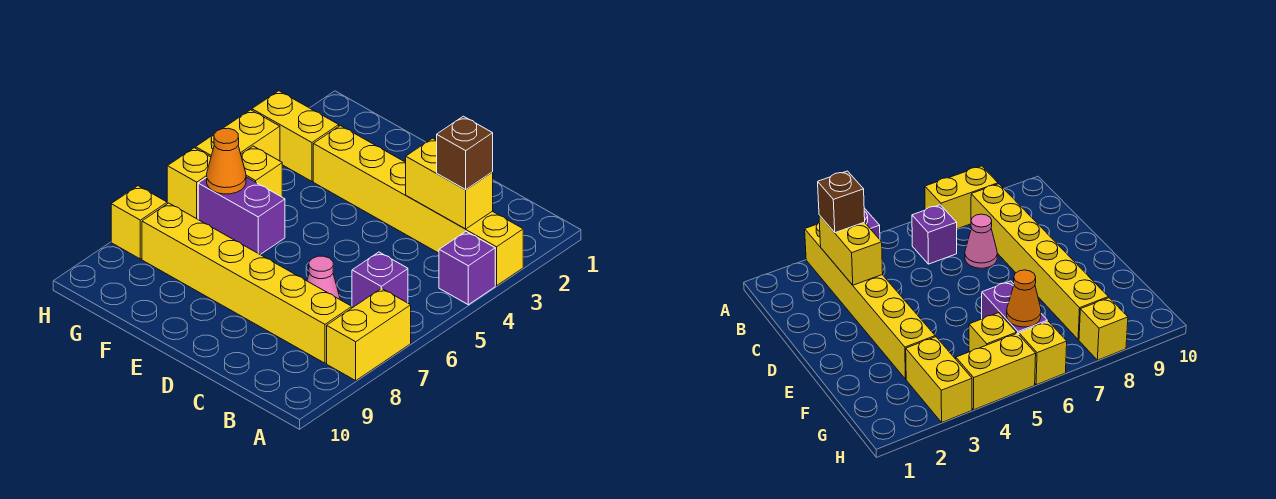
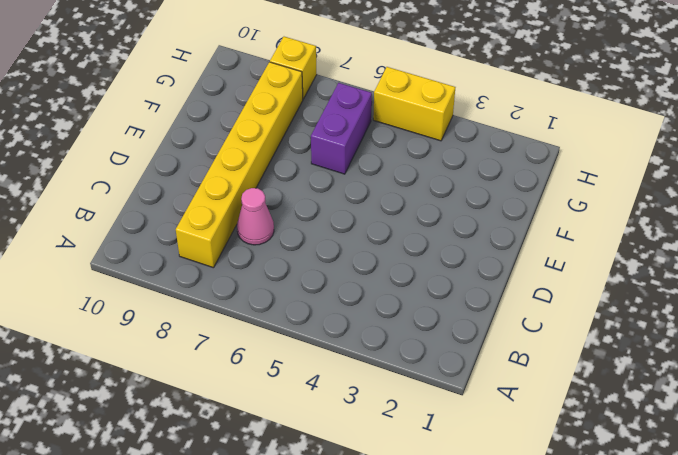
none -> yellow brick A3:F3 level 1
none -> purple brick A4 level 1
none -> yellow brick A7:A8 level 1

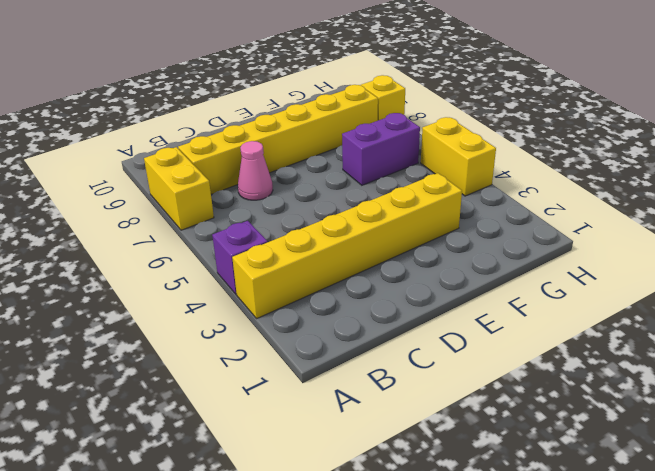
none -> purple brick B6 level 1
none -> yellow brick G3:H3 level 1
none -> yellow brick G5 level 1

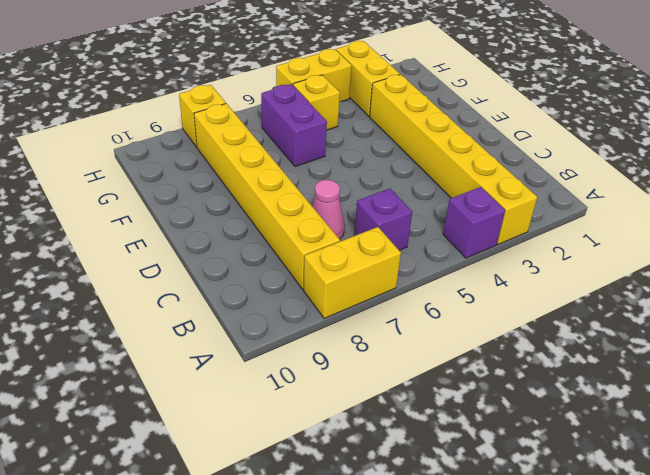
none -> yellow brick H6 level 1
none -> yellow brick B3:C3 level 2
none -> orange cone G6 level 2

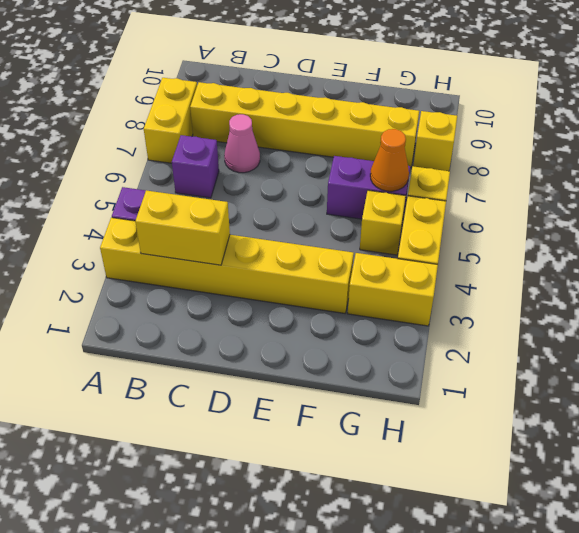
none -> brown brick B3 level 3

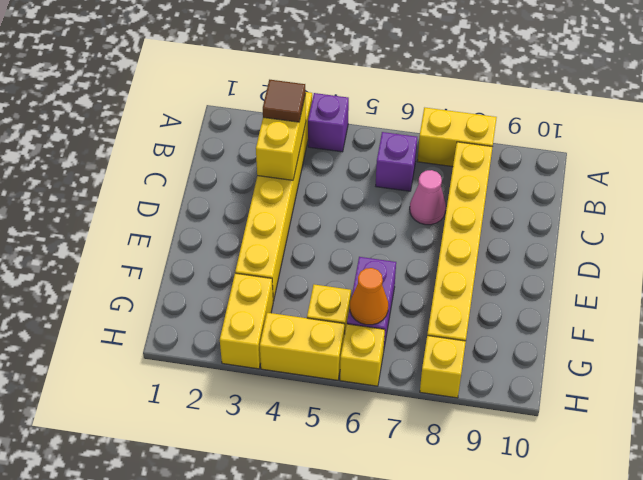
brown tile B3 level 3 -> brown brick B3 level 3

